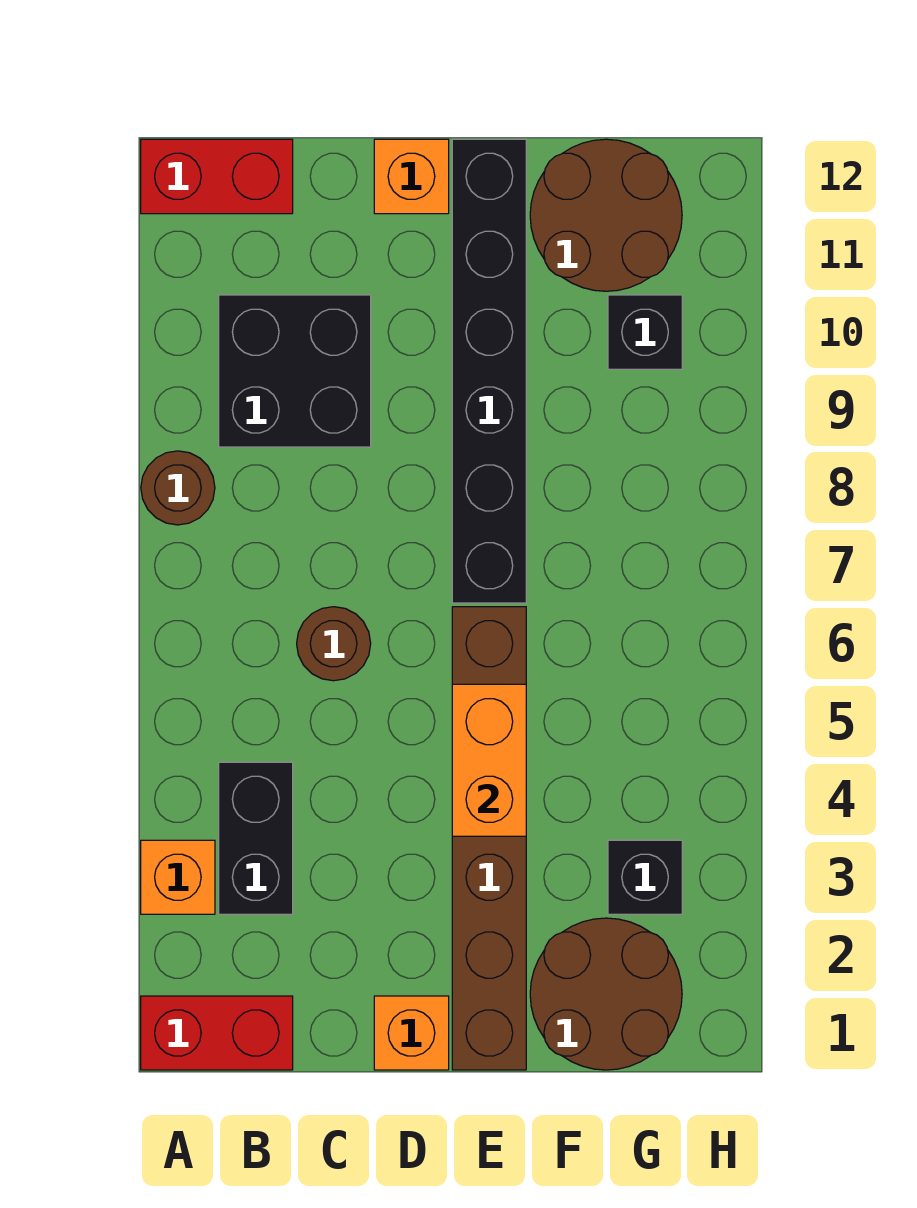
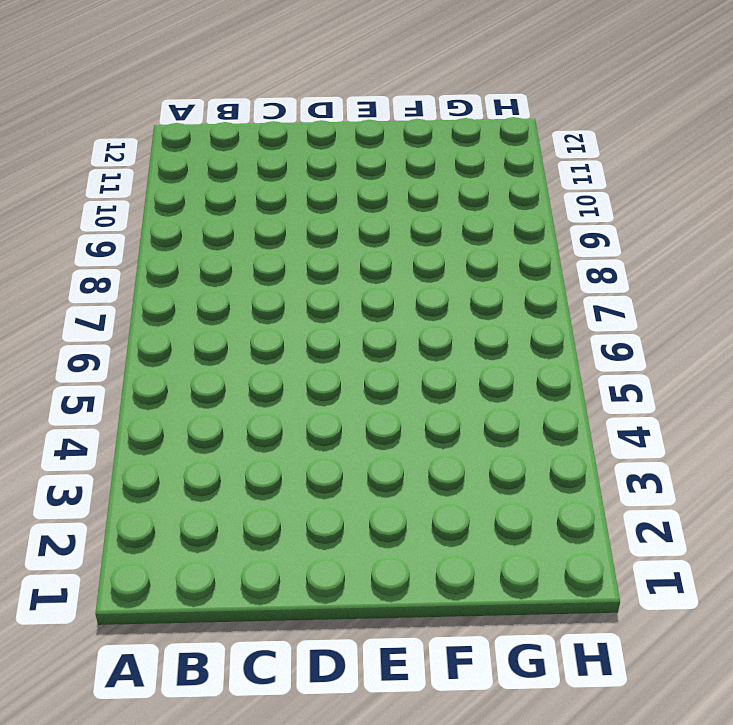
none -> red brick A1:B1 level 1
none -> orange brick A3 level 1
none -> brown round brick A8 level 1

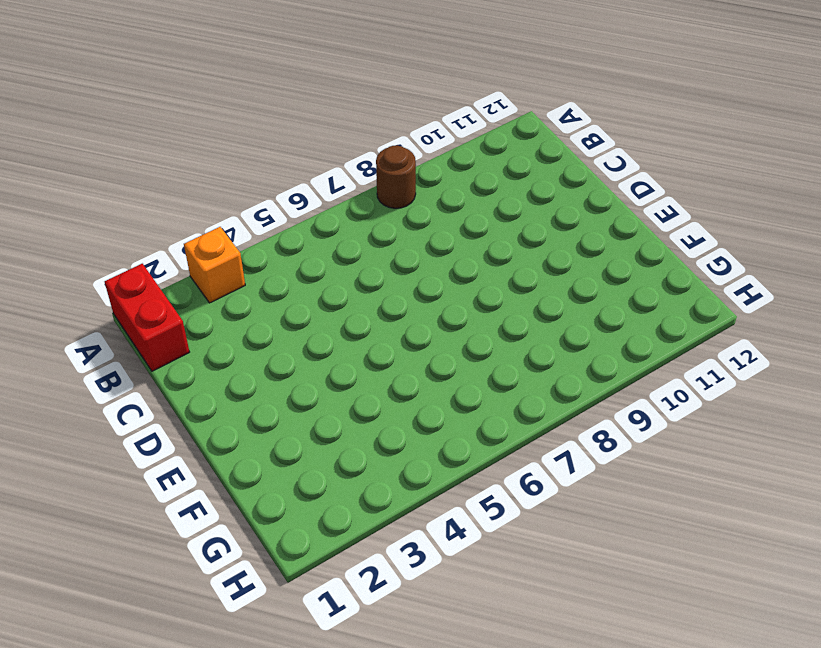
none -> red brick A12:B12 level 1
none -> black brick B3:B4 level 1
none -> black brick B9:C10 level 1

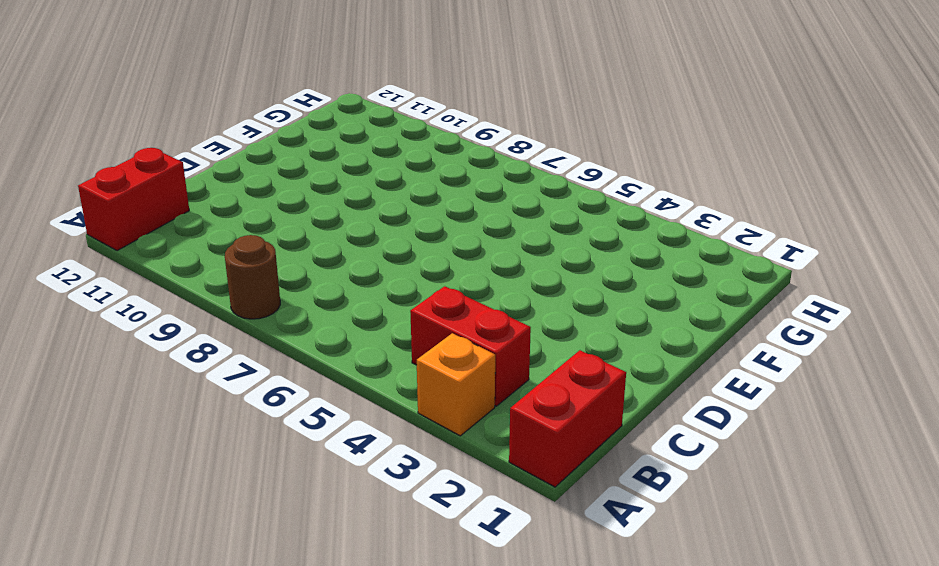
red brick B3:B4 level 1 -> black brick B3:B4 level 1
none -> black brick B9:C10 level 1
none -> brown round brick C6 level 1
none -> orange brick D1 level 1

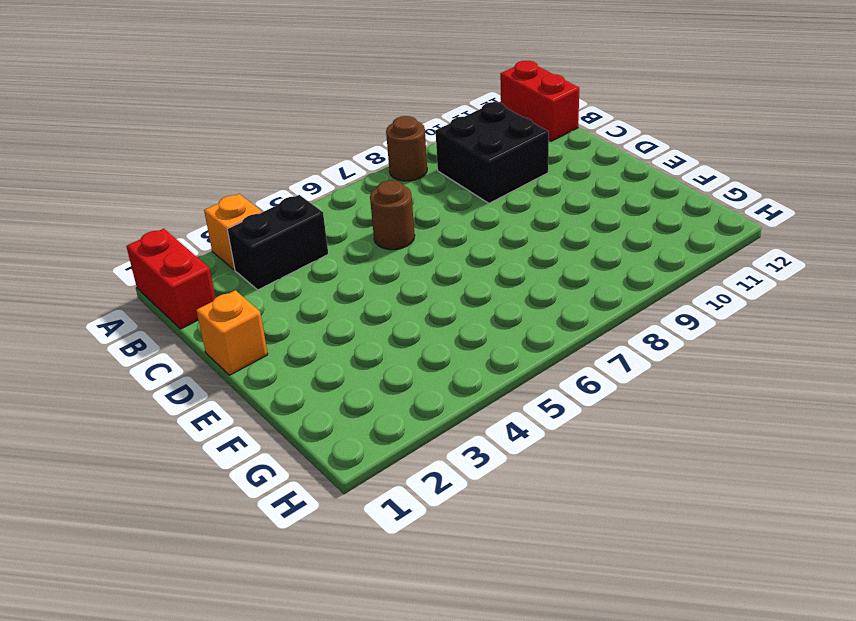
none -> orange brick D12 level 1
none -> brown brick E1:E6 level 1
none -> black brick E7:E12 level 1

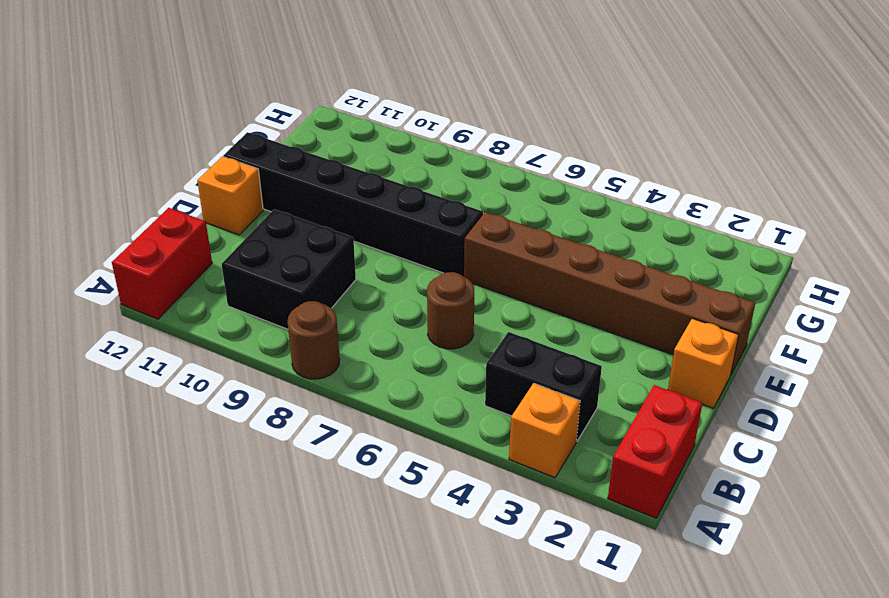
none -> brown round brick F1:G2 level 1
none -> brown round brick F11:G12 level 1
none -> black brick G3 level 1

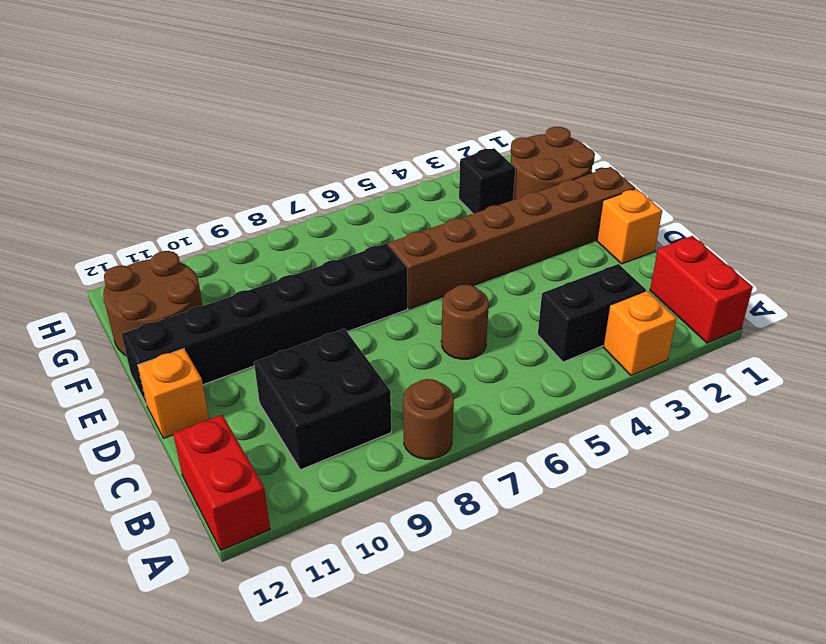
none -> black brick G10 level 1
none -> orange brick E4:E5 level 2

